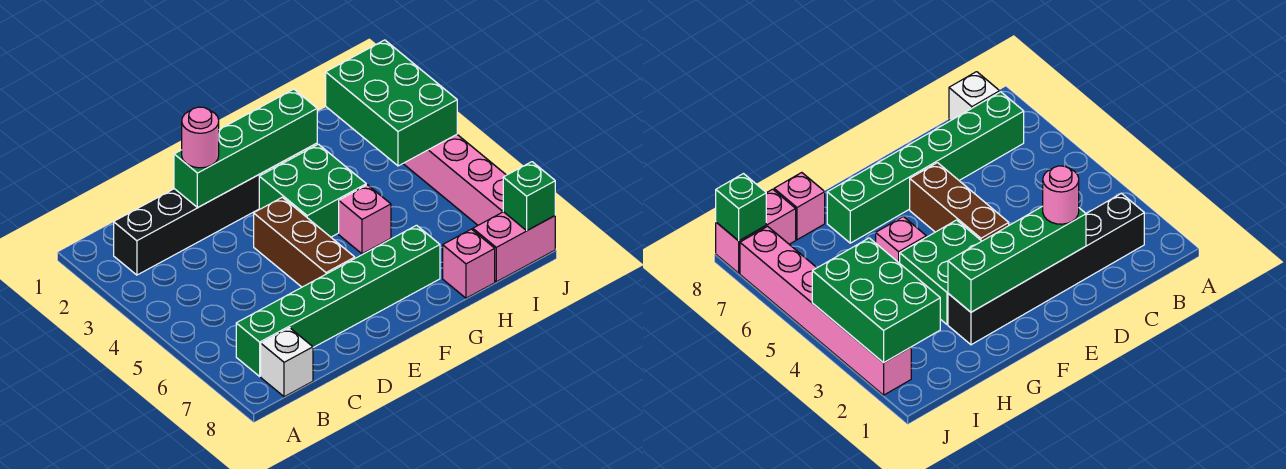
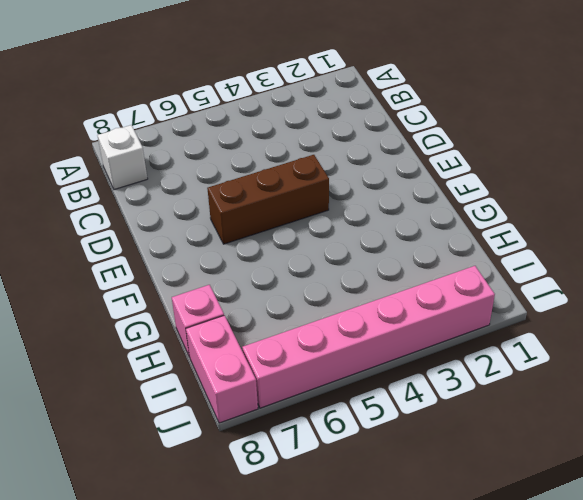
none -> black brick B2:G2 level 1
none -> green brick B7:G7 level 1
none -> green brick F3:G4 level 1

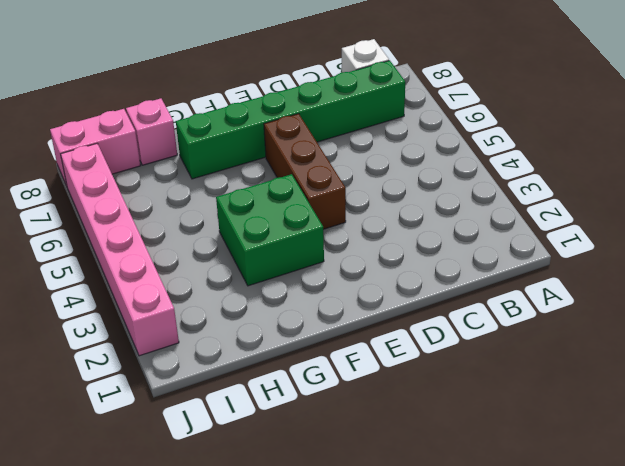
none -> black brick B2:G2 level 1
none -> pink brick G5 level 1
none -> green brick D2:G2 level 2

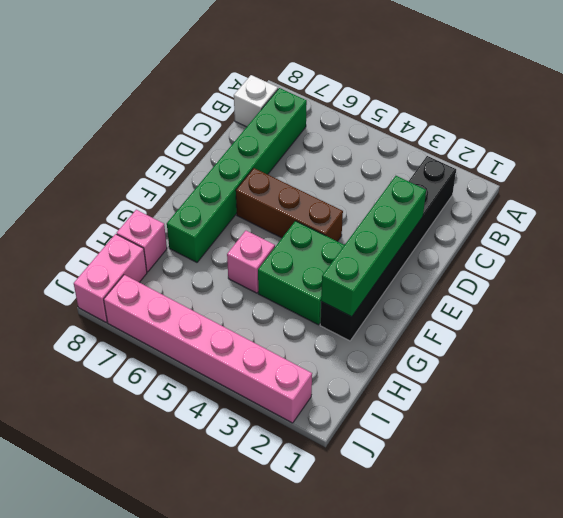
none -> green brick I2:J4 level 2
none -> green brick J8 level 2
none -> pink round brick D2 level 3

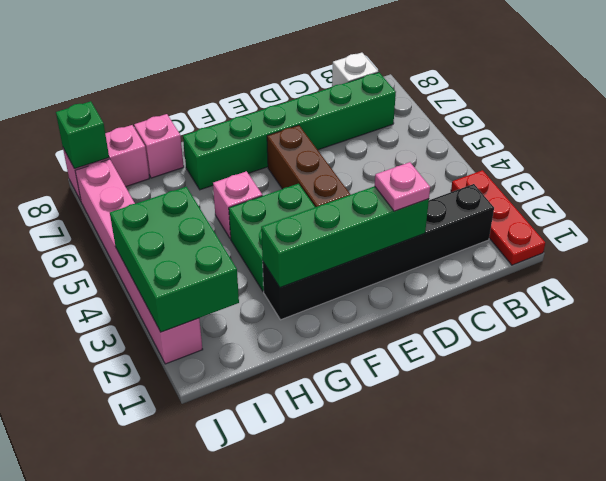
red plate A1:A3 level 1 -> none
pink plate D2 level 3 -> pink round brick D2 level 3

